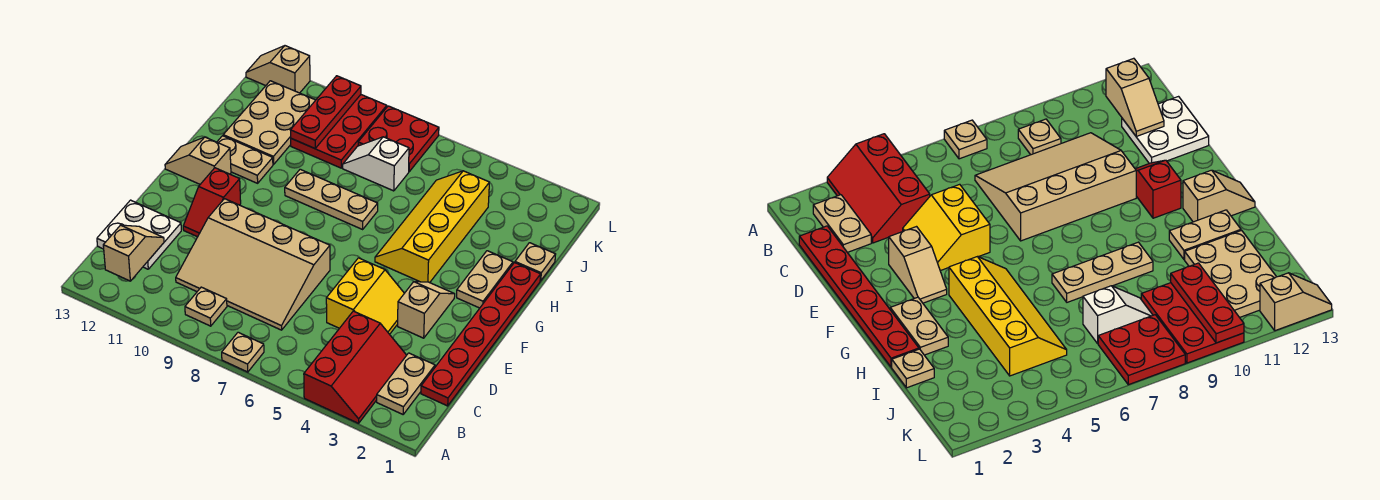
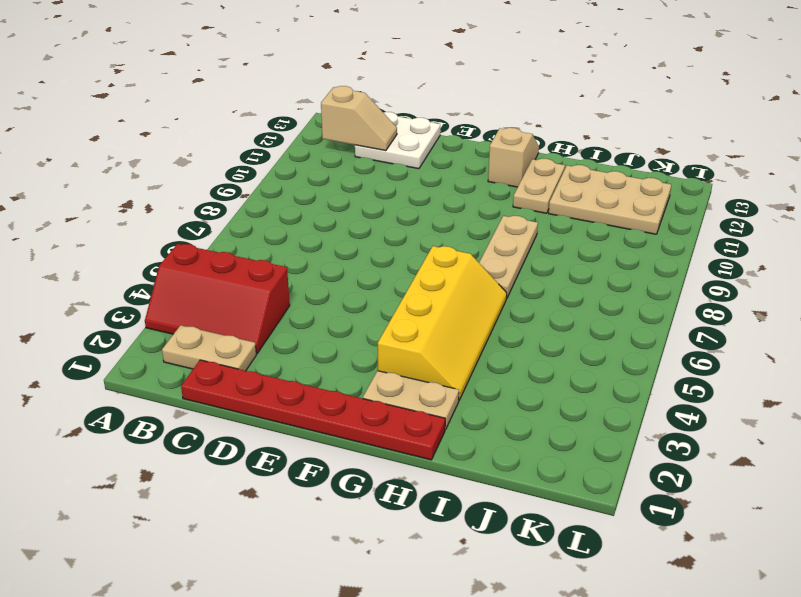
yellow slope G3:H6 level 1 top G -> yellow slope G4:J5 level 1 top 4
none -> tan plate A7 level 1
none -> tan plate B9 level 1
none -> tan slope C7:E10 level 1 top E

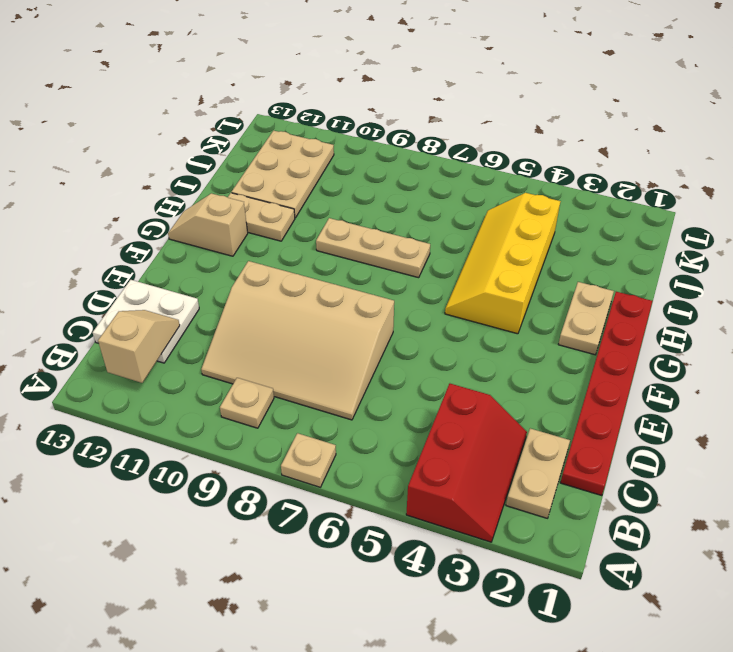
none -> yellow slope D4:E5 level 1 top 5
none -> tan slope E3:F3 level 1 top E
none -> red slope E11:F11 level 1 top F

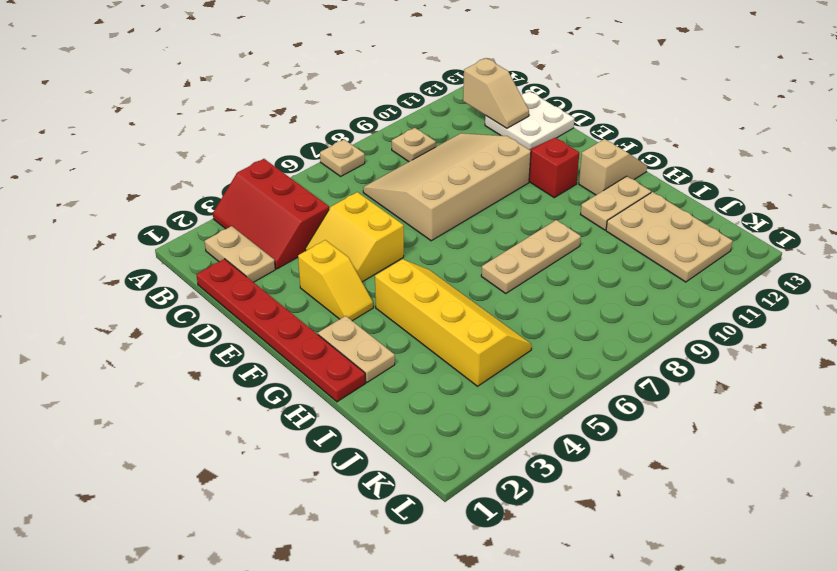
yellow slope E3:F3 level 1 top E -> tan slope E3:F3 level 1 top E
none -> tan plate I1 level 1
none -> white slope J7:J8 level 1 top 7
none -> red plate J9:L10 level 1

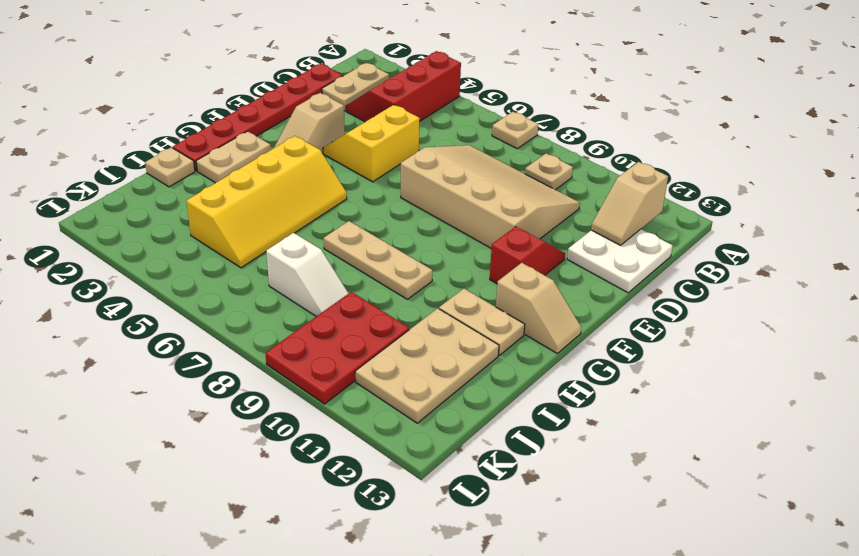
none -> red plate K7:L8 level 1
none -> tan slope L12:L13 level 1 top 12
none -> red plate J10:L10 level 2

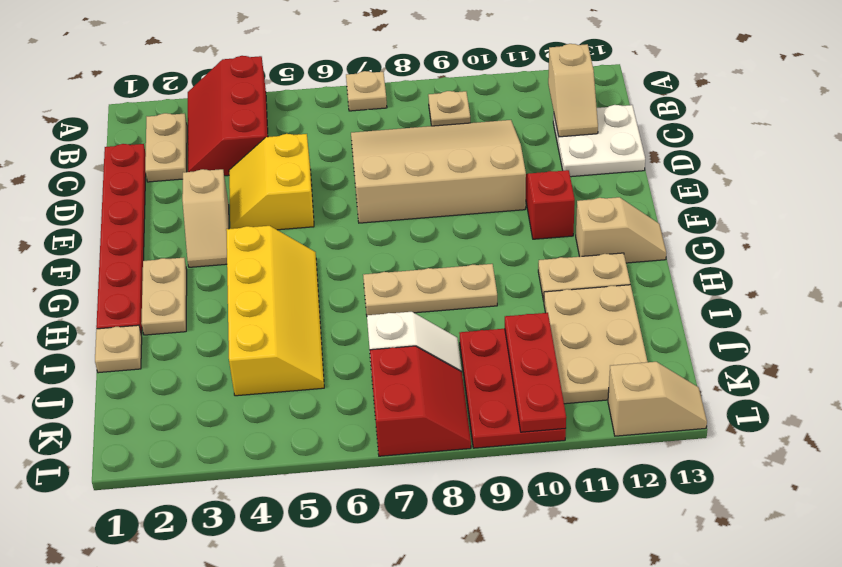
red slope K7:L8 level 1 top 7 -> red plate K7:L8 level 1

